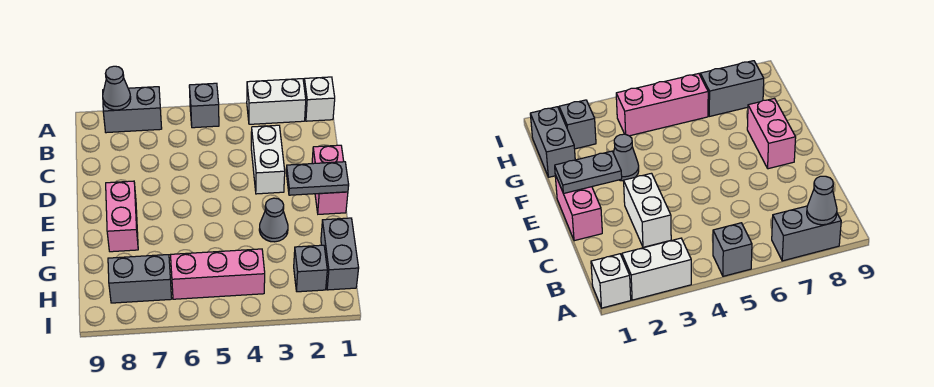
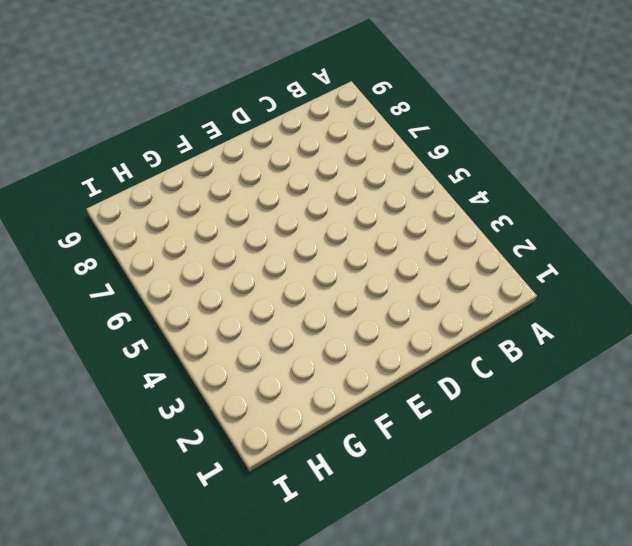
none -> white brick A1 level 1
none -> white brick A2:A3 level 1
none -> grey brick A5 level 1

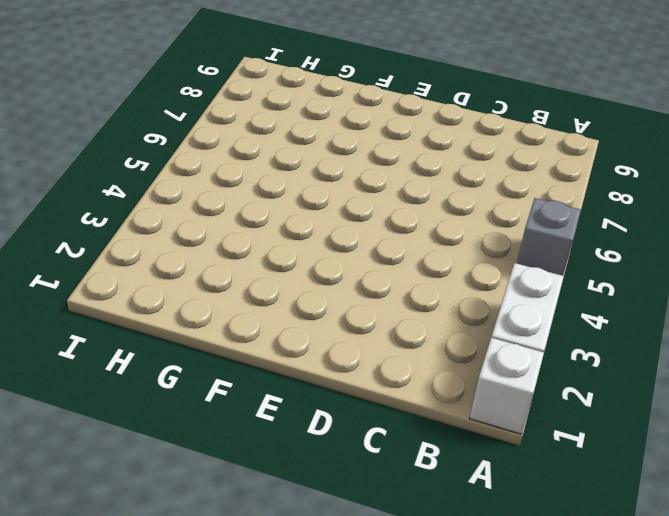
none -> grey brick A7:A8 level 1
none -> white brick C3:D3 level 1
none -> pink brick D1:E1 level 1

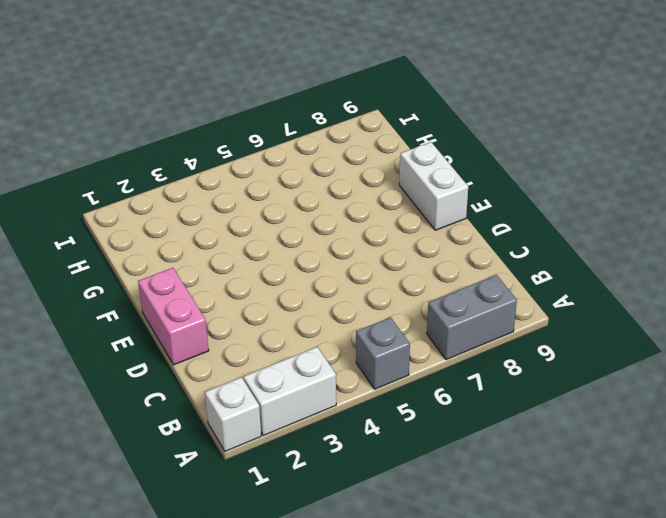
white brick E9:F9 level 1 -> white brick C3:D3 level 1
none -> pink brick E8:F8 level 1
none -> grey cone F3 level 1
none -> grey brick G1:H1 level 1

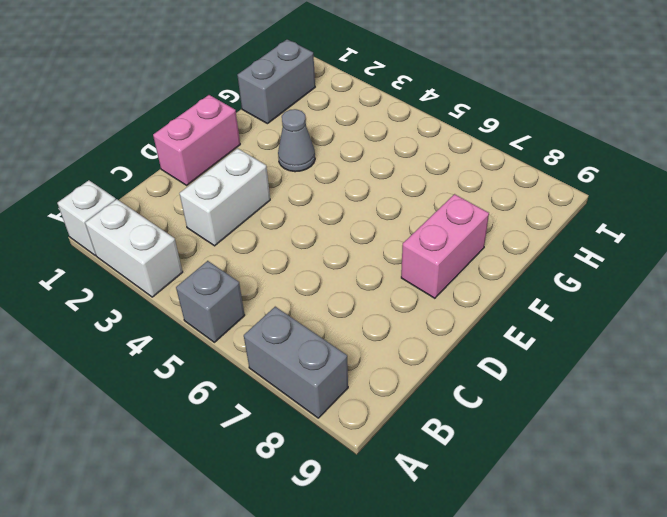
none -> grey brick H2 level 1
none -> pink brick H4:H6 level 1
none -> grey brick H7:H8 level 1

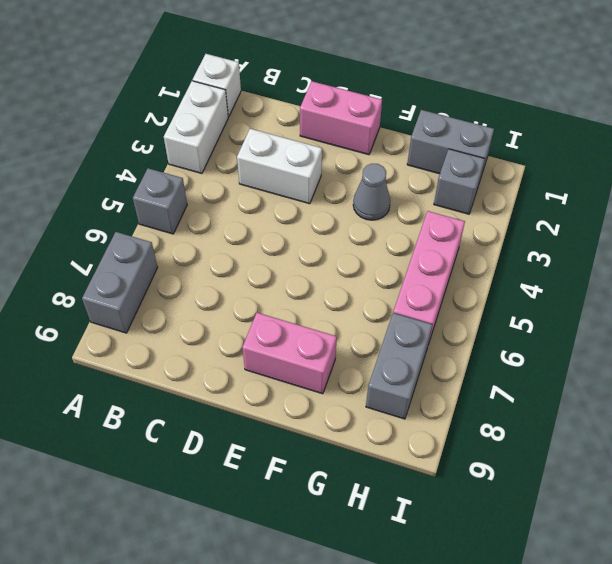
none -> grey cone A8 level 2
none -> grey plate E1:E2 level 2

